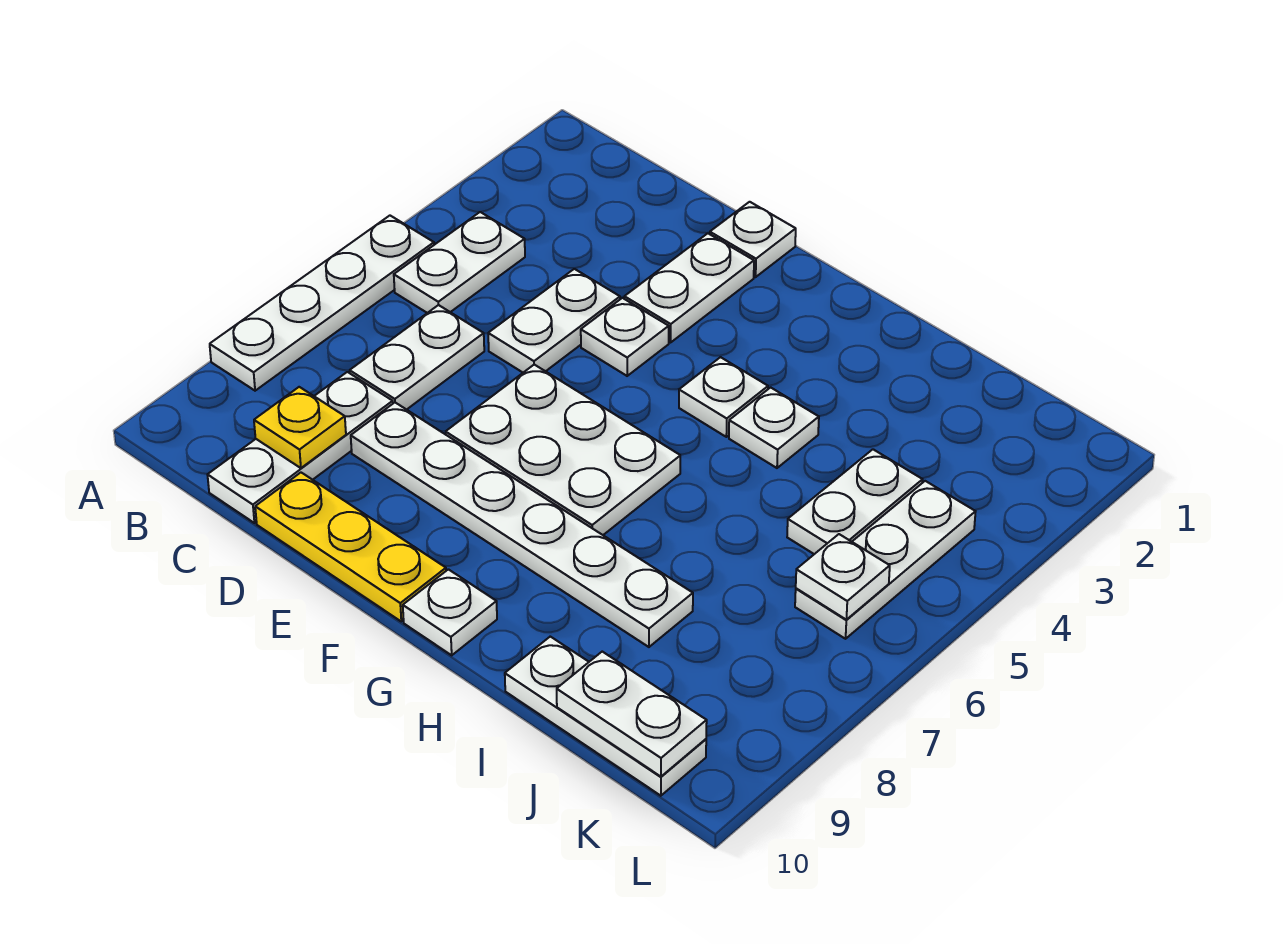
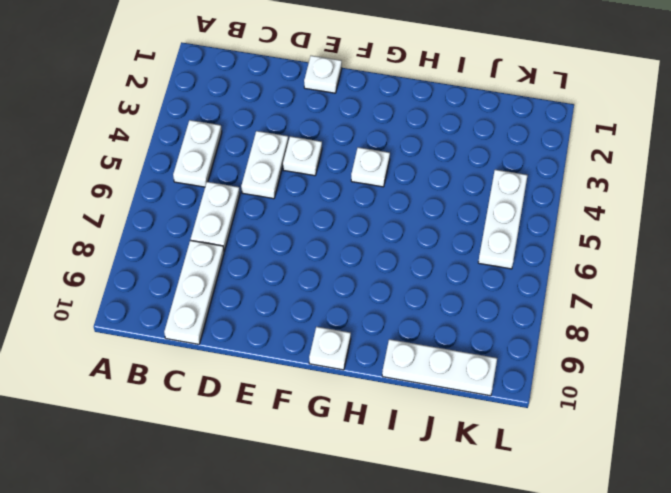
none -> white plate A5:A8 level 1
none -> white plate D8:I8 level 1
none -> yellow plate D10:F10 level 1

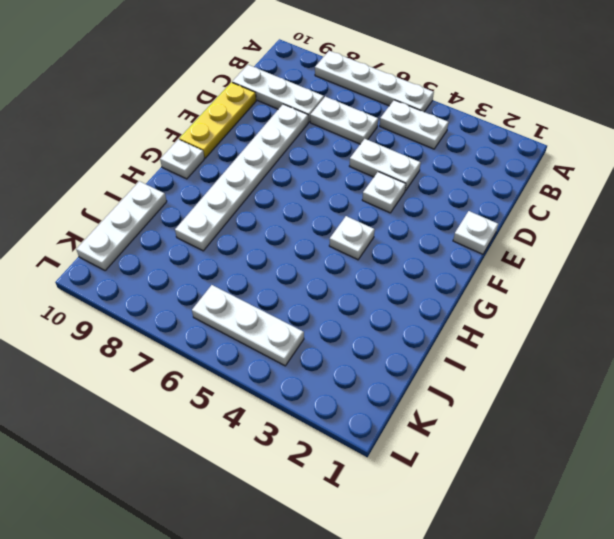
none -> white plate E2:E3 level 1
none -> white plate E6:G7 level 1
none -> white plate H4 level 1

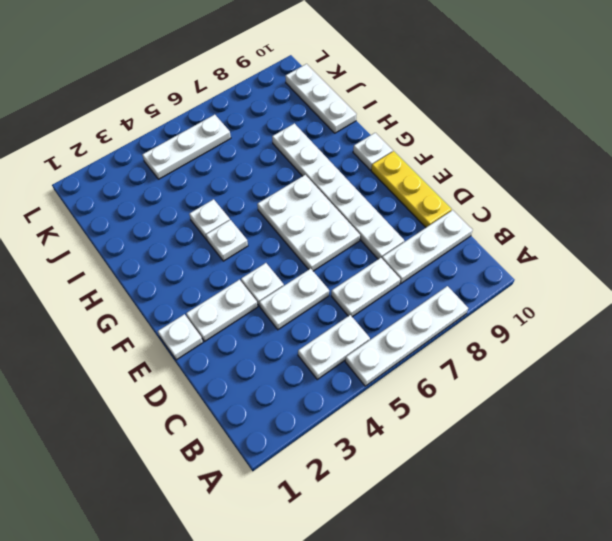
none -> white plate J4:J5 level 1
none -> yellow plate C9 level 2
none -> white plate J10:K10 level 2

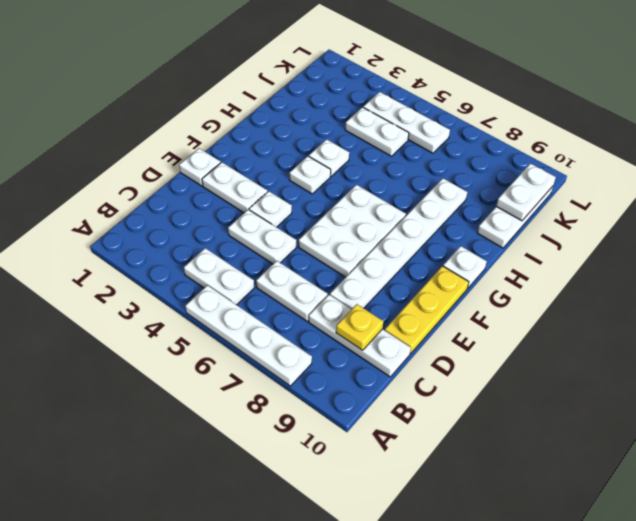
none -> white plate K6 level 2

